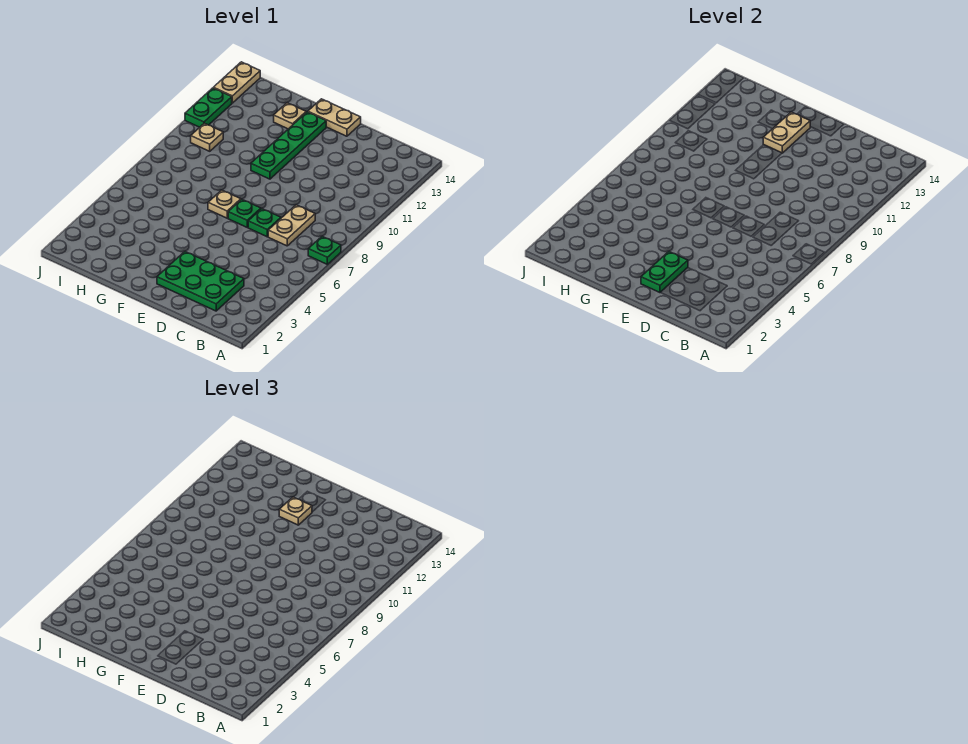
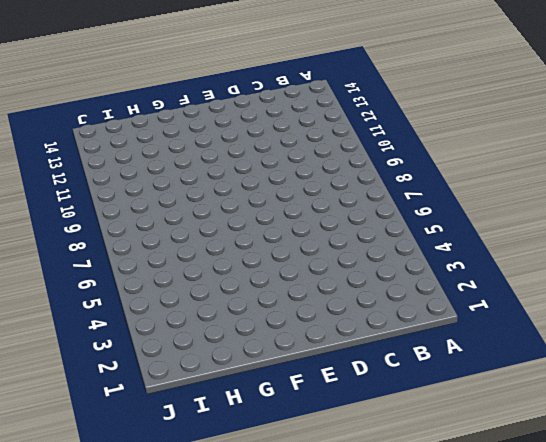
none -> green plate A7 level 1
none -> green plate C2:E3 level 1
none -> tan plate C7:C8 level 1

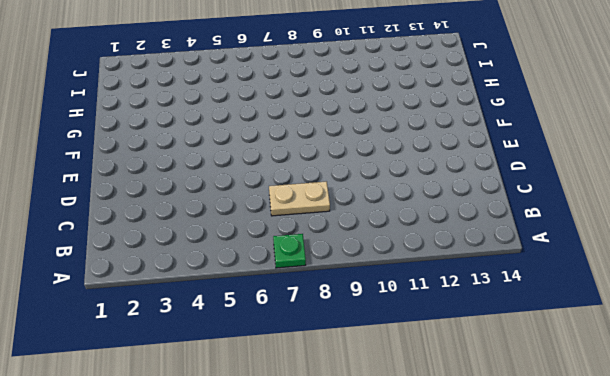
none -> green plate C2:E3 level 1
none -> green plate D7 level 1
none -> green plate E7 level 1

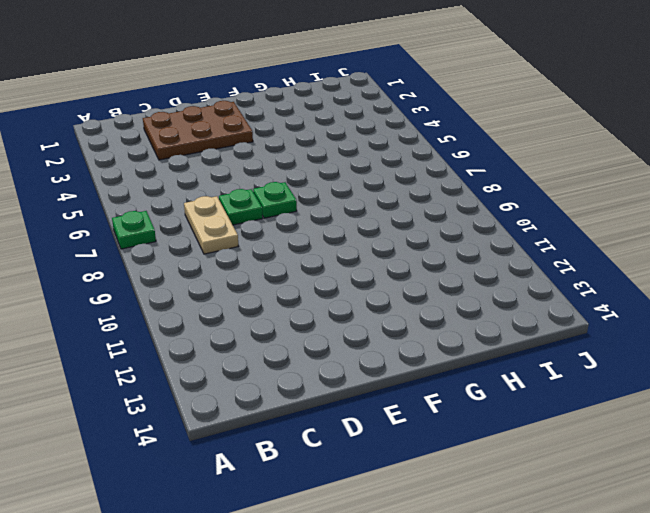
brown plate C2:E3 level 1 -> green plate C2:E3 level 1
none -> tan plate E14:F14 level 1
none -> tan plate F7 level 1
none -> green plate F10:F13 level 1

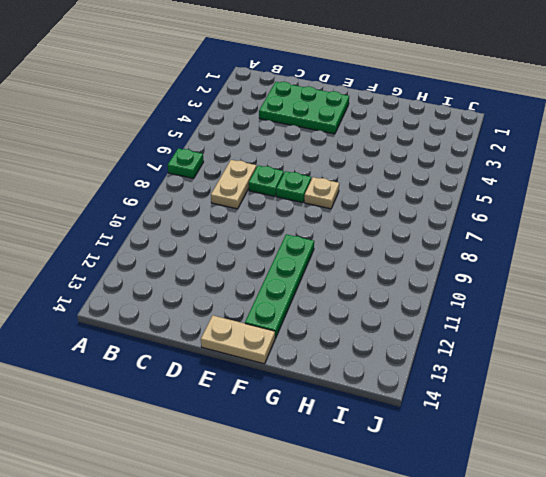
none -> tan plate G13 level 1
none -> tan plate I10 level 1
none -> green plate J11:J12 level 1

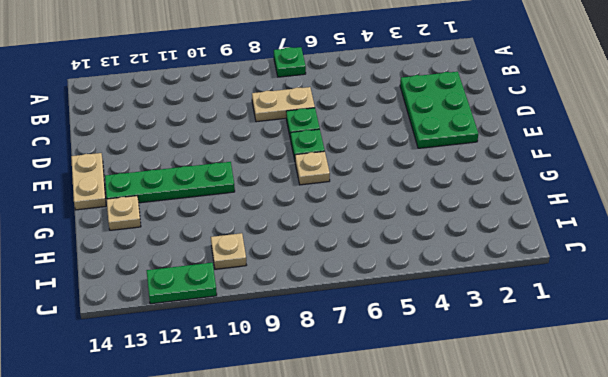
none -> tan plate J13:J14 level 1
none -> green plate E2:E3 level 2
none -> tan plate F12:F13 level 2

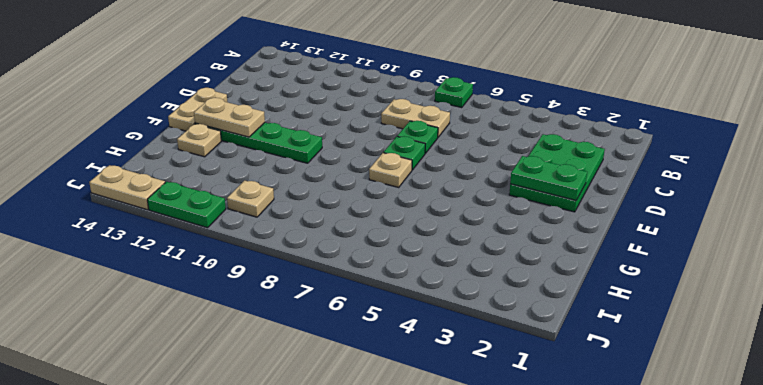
none -> tan plate F12 level 3

